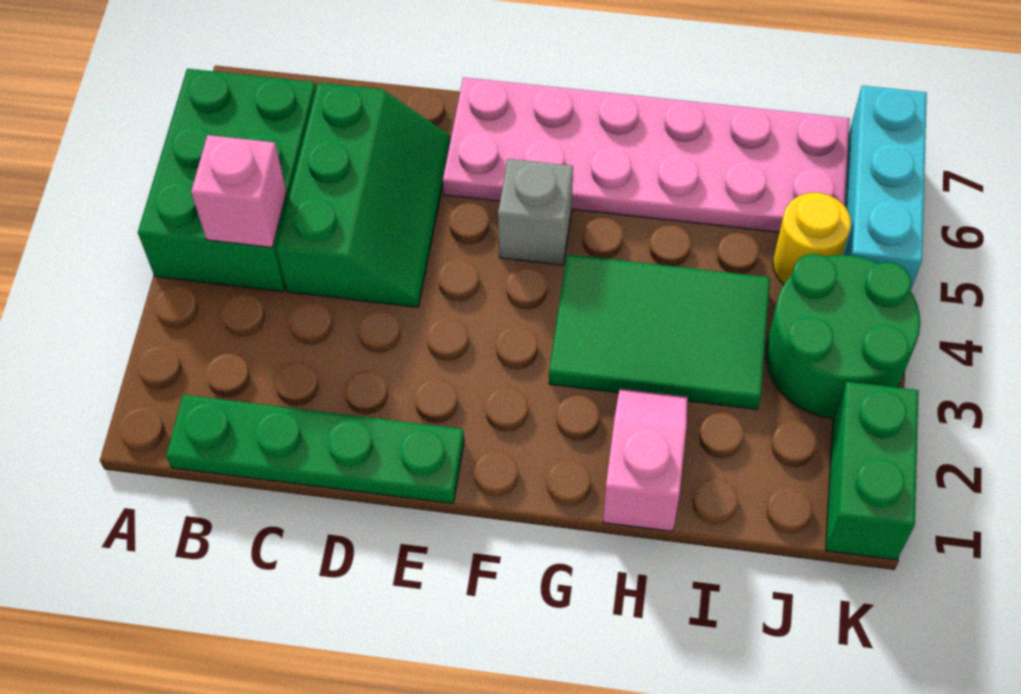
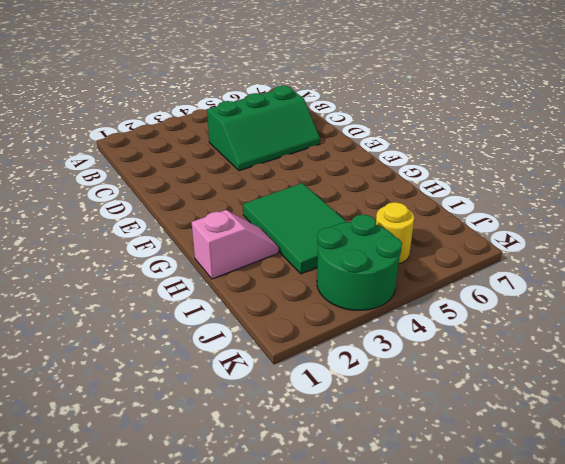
none -> green brick A4:B6 level 1
none -> green plate B1:E1 level 1
none -> pink plate E6:J7 level 1

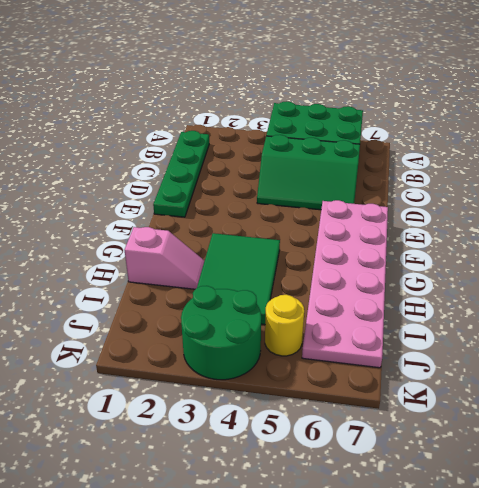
none -> grey brick F5 level 1
none -> green brick K1:K2 level 1
none -> cyan brick K5:K7 level 1

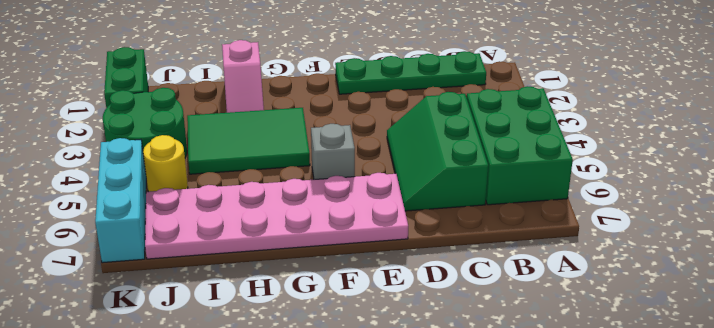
none -> pink brick B4 level 2

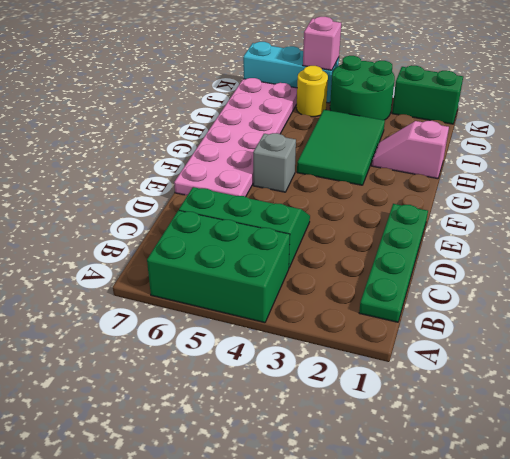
pink brick K5 level 2 -> pink brick B4 level 2

